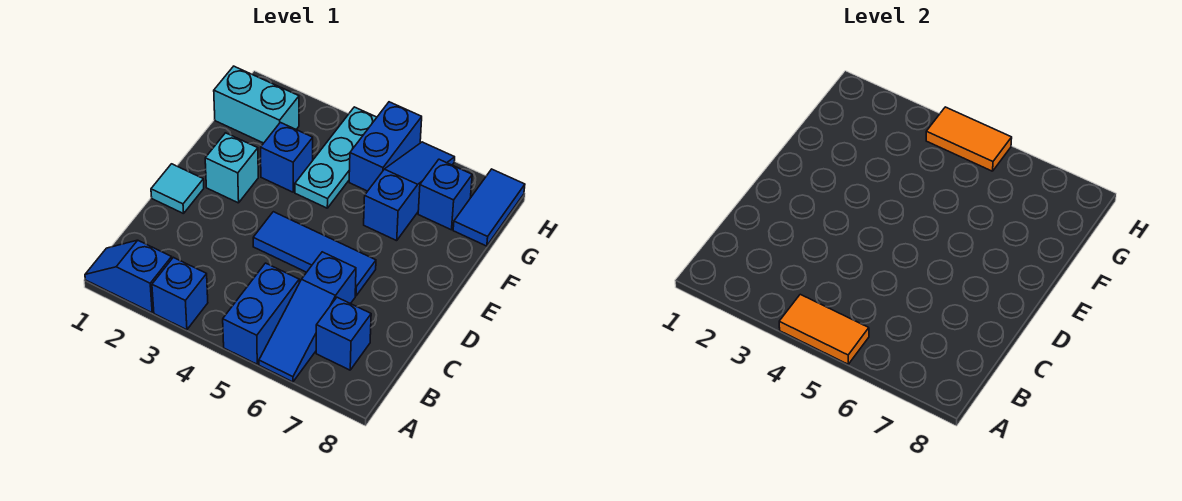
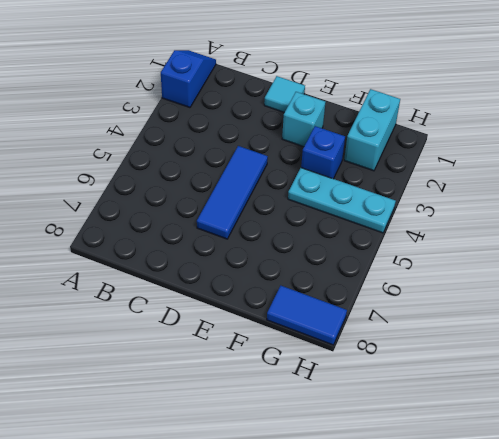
none -> blue brick A3 level 1
none -> blue brick A5:B5 level 1
none -> blue slope A6:C6 level 1 top C

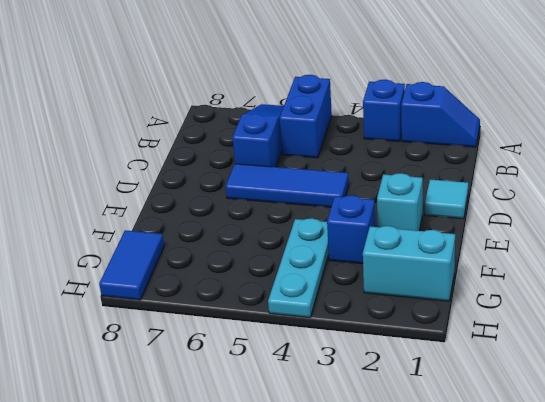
none -> blue brick B7 level 1
none -> blue slope F6:H6 level 1 top F
none -> blue brick G5:H5 level 1

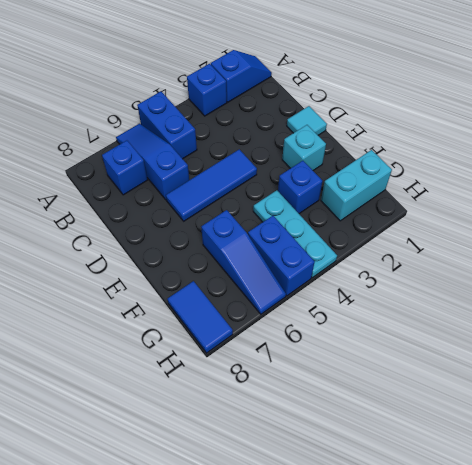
none -> blue brick G7 level 1
none -> orange tile A4:A5 level 2
none -> orange tile H4:H5 level 2

